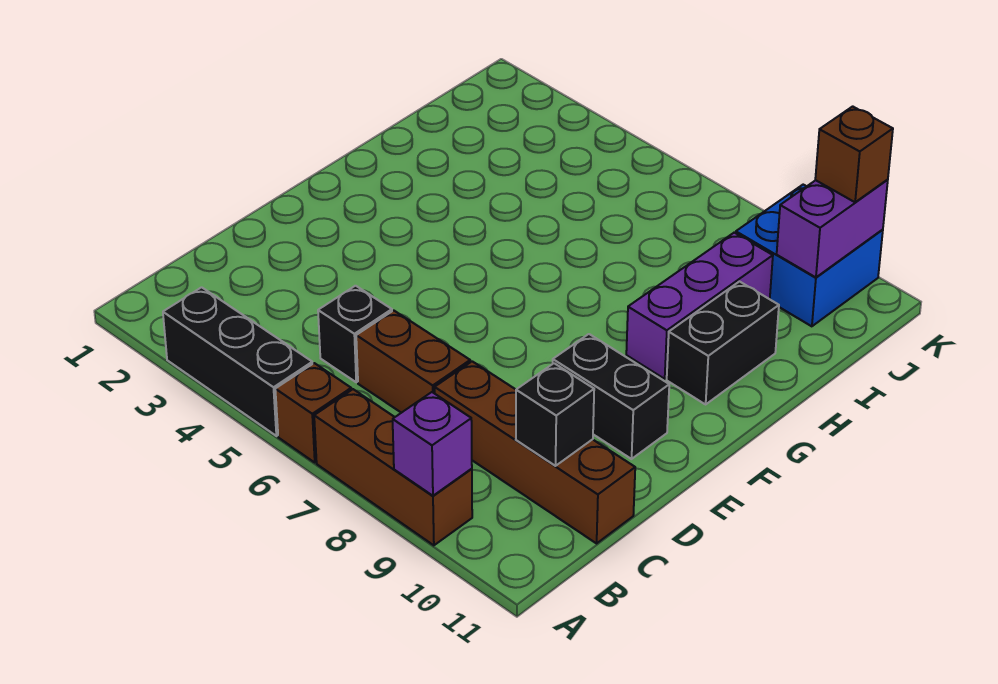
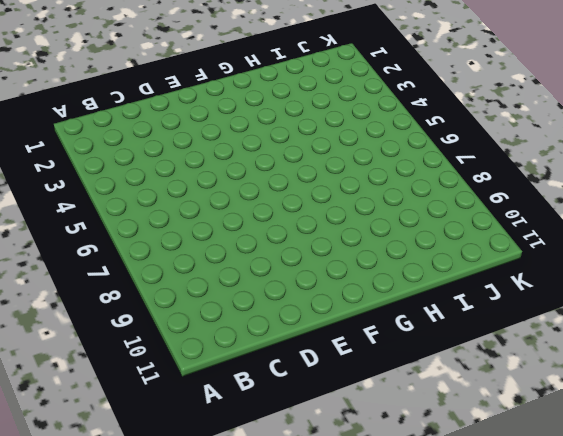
none -> black brick A3:A5 level 1
none -> brown brick A6 level 1
none -> brown brick A7:A9 level 1

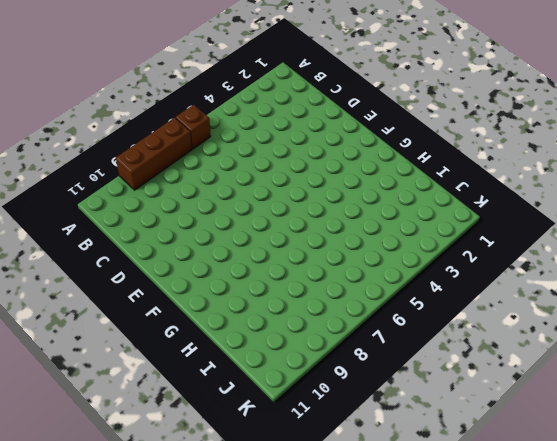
none -> black brick A3:A5 level 1
none -> black brick C5 level 1
none -> brown brick C6:C7 level 1

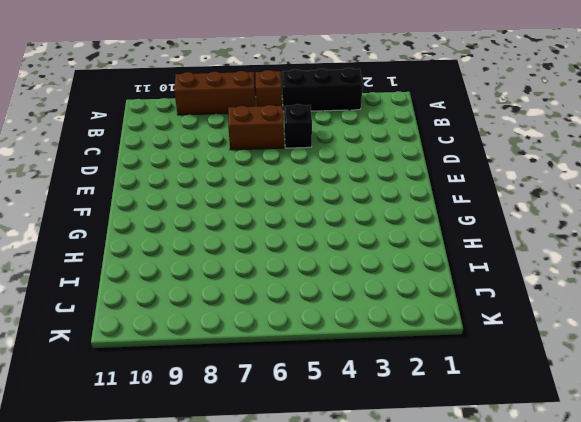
none -> brown brick C8:C11 level 1
none -> black brick E9:E10 level 1
none -> purple brick G9:I9 level 1

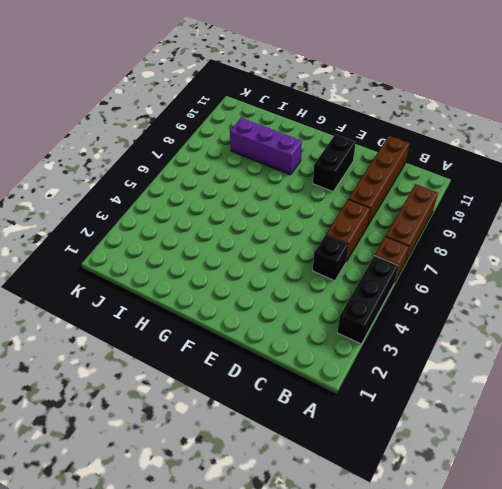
none -> black brick G10:H10 level 1
none -> blue brick J9:K10 level 1
none -> purple brick A9 level 2

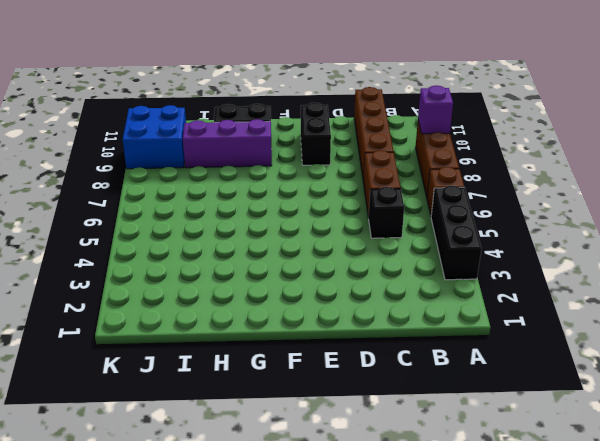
none -> black brick C10 level 2
none -> purple brick J10:K10 level 2
none -> brown brick K10 level 3

